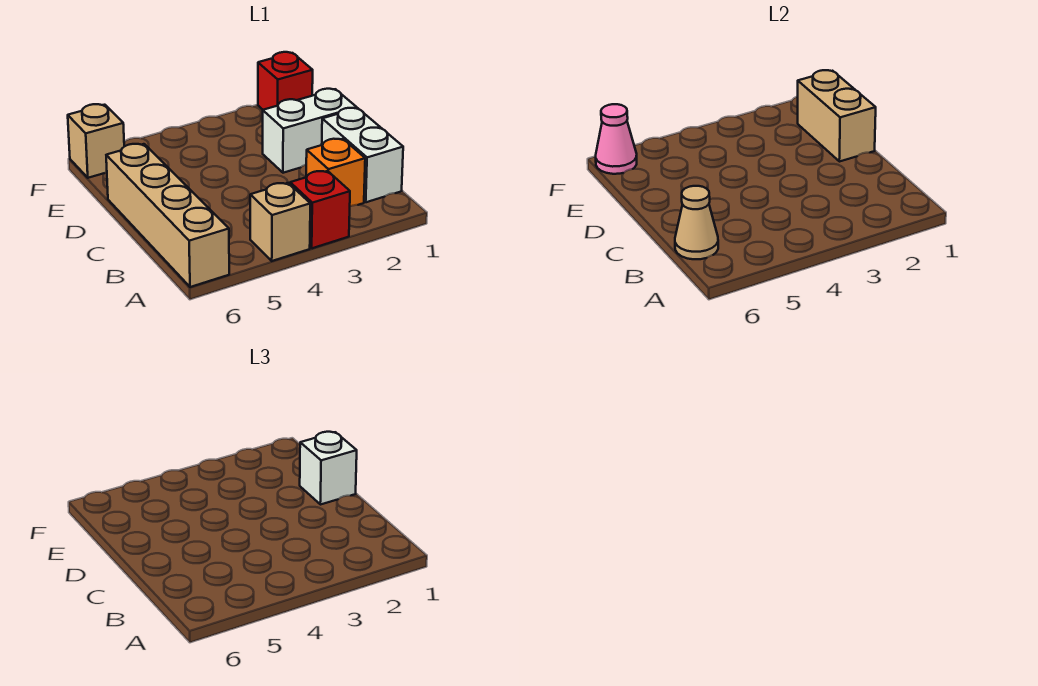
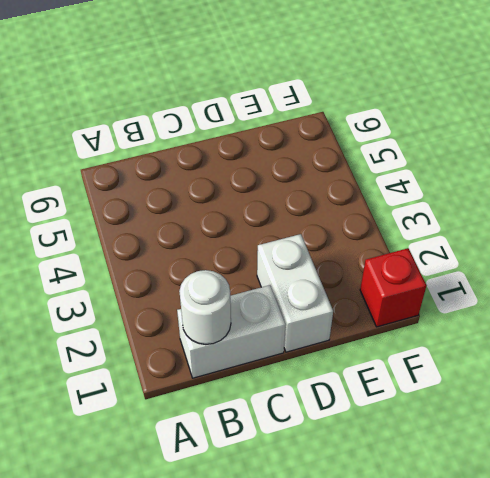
white round brick B1 level 2 -> none
none -> red brick A3 level 1
none -> tan brick A4 level 1
none -> tan brick A6:D6 level 1

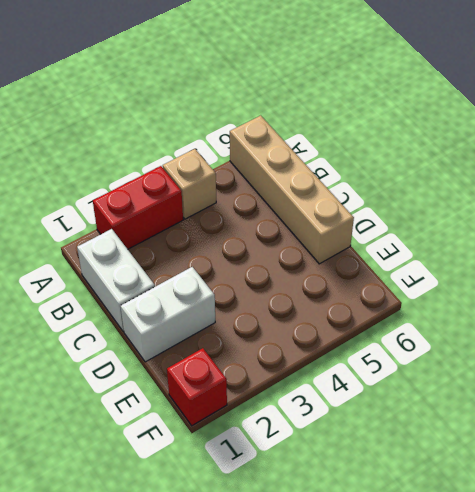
red brick A2:A3 level 1 -> red brick A3 level 1
none -> orange brick B2 level 1
none -> tan brick F6 level 1
none -> tan cone B6 level 2

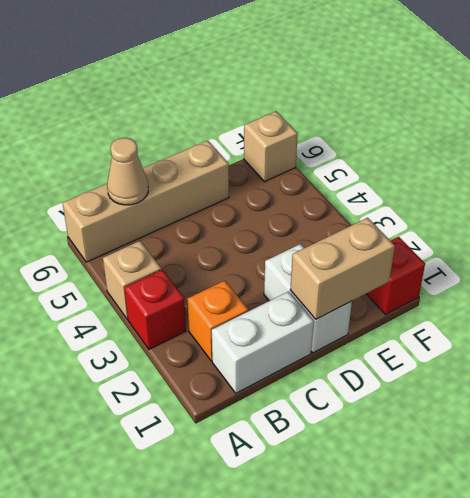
none -> pink cone F6 level 2
none -> white brick D1 level 3

